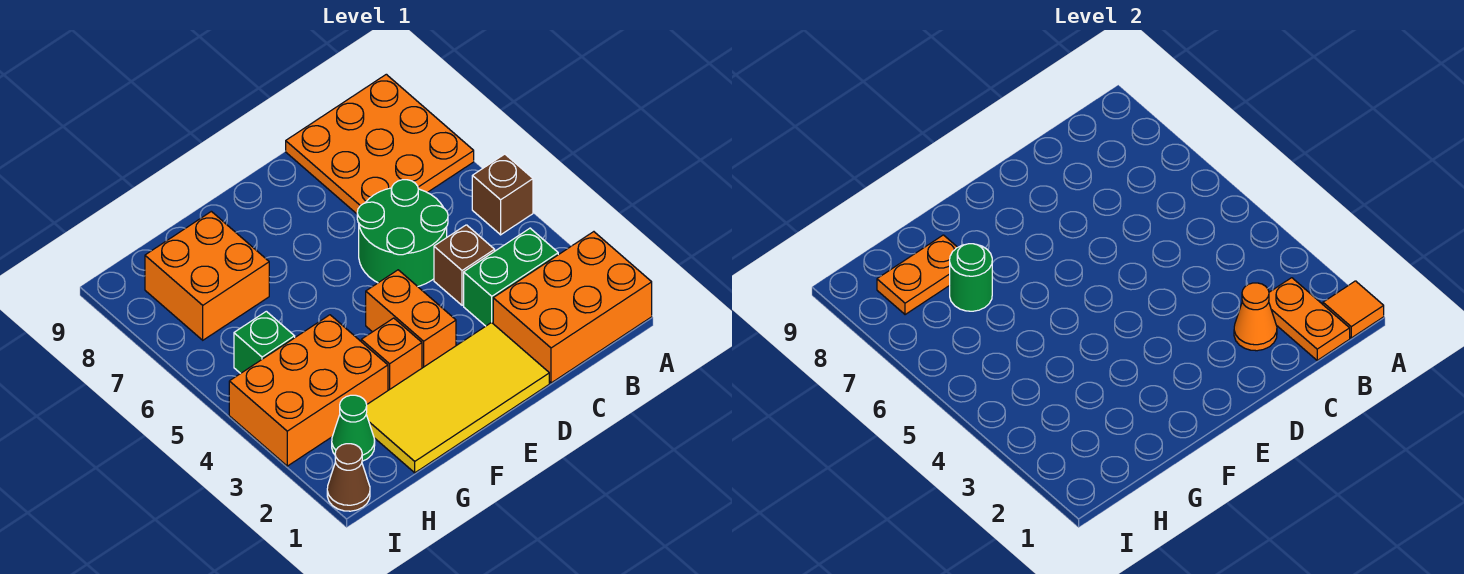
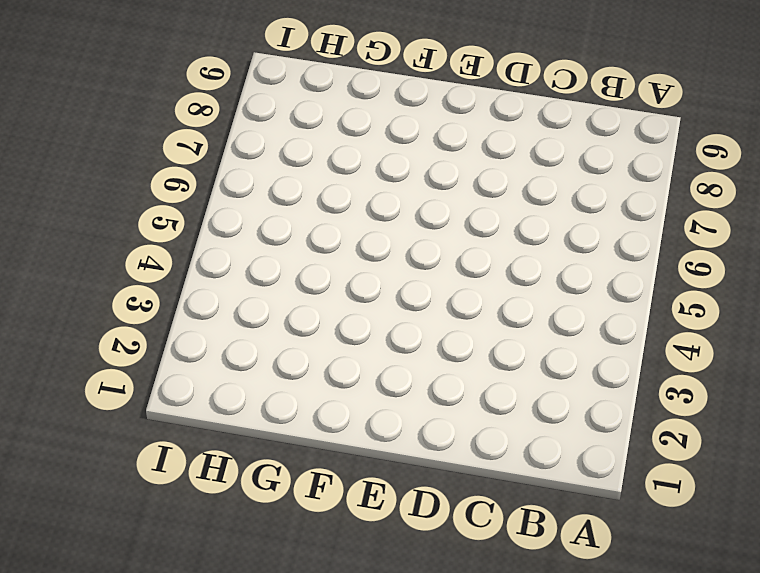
none -> orange brick A1:C2 level 1
none -> brown brick A5 level 1
none -> orange plate A7:C9 level 1

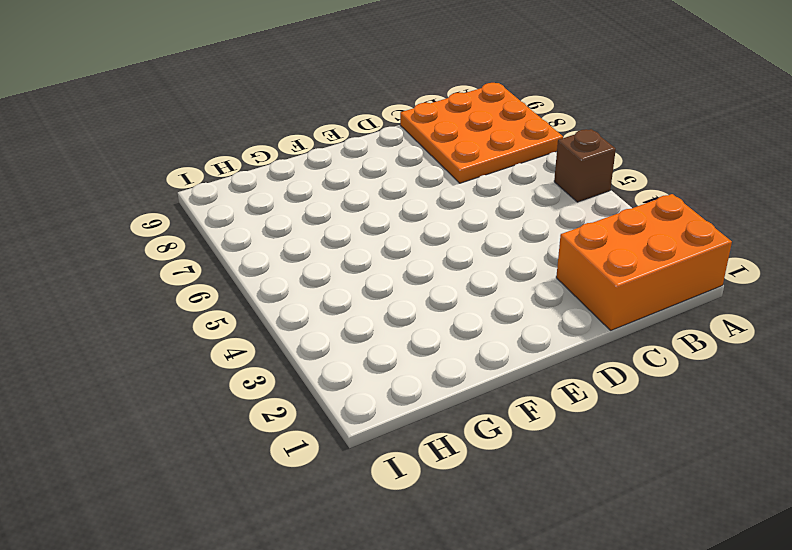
none -> green brick B3:C3 level 1
none -> brown brick C4 level 1
none -> green round brick C5:D6 level 1

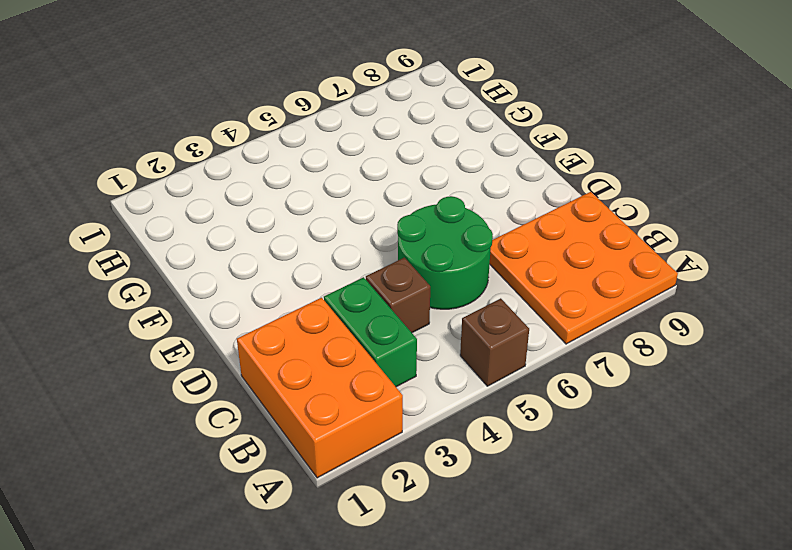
none -> yellow tile D1:G2 level 1
none -> orange brick E3:E4 level 1
none -> orange brick F3 level 1

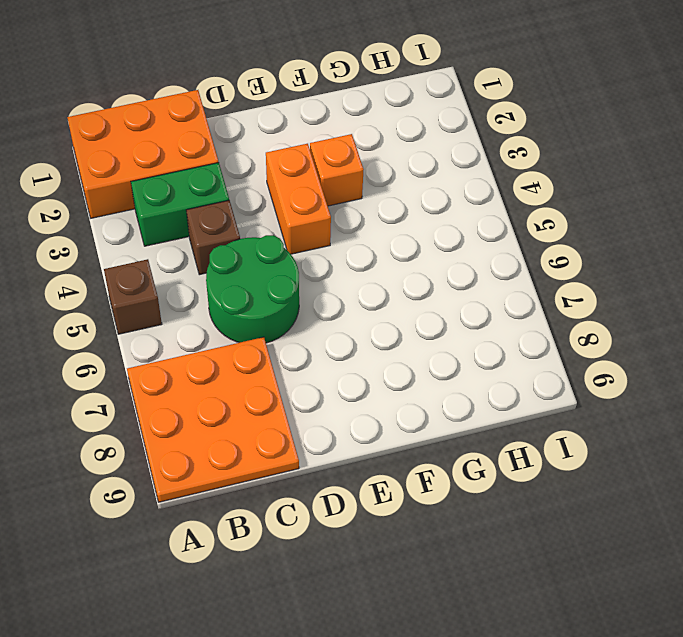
none -> yellow tile D1:G2 level 1
none -> orange brick G3:I4 level 1
none -> orange brick G7:H8 level 1

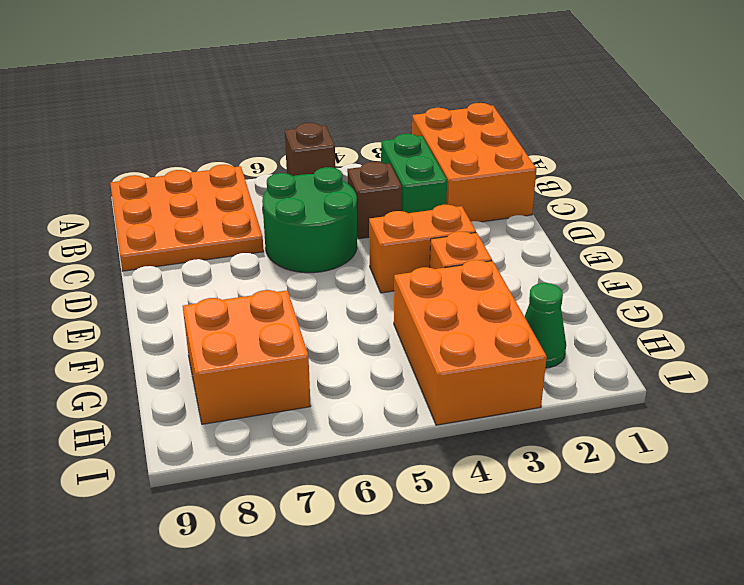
none -> yellow tile D1:G2 level 1
none -> green brick H5 level 1
none -> brown cone I1 level 1

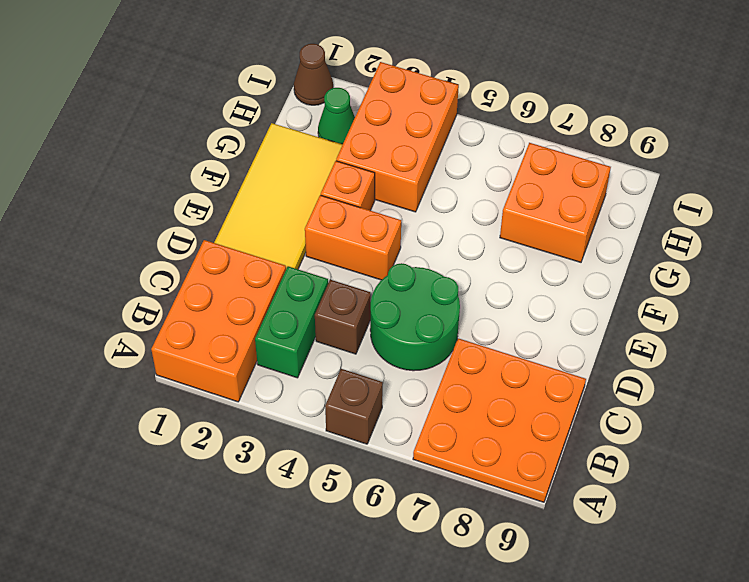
none -> green brick H5 level 1
none -> orange tile A1 level 2
none -> orange plate B1:B2 level 2

